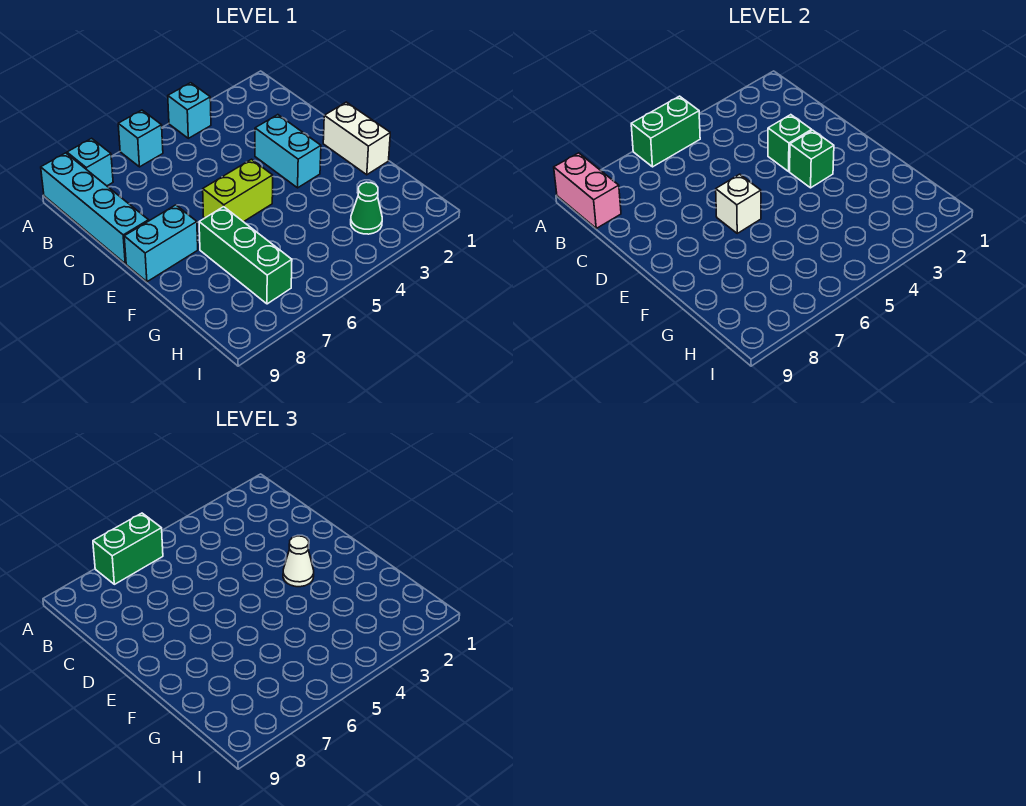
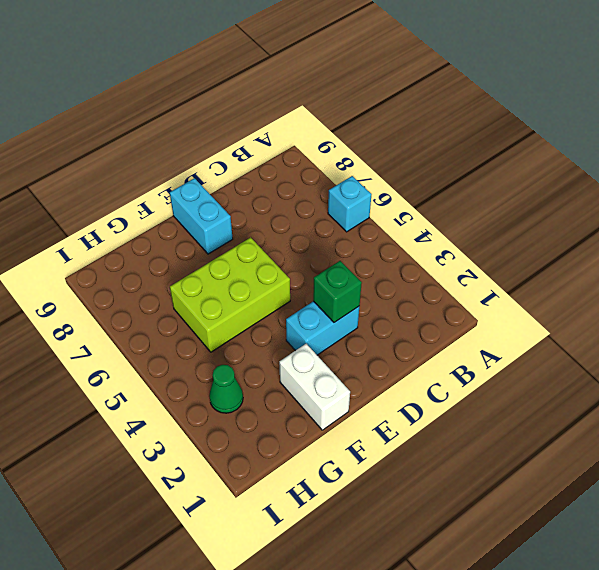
lime brick E5:G6 level 1 -> lime brick E5:E6 level 1
white brick F1:F2 level 1 -> white brick E1:F1 level 1
none -> cyan brick A4 level 1
none -> cyan brick A8 level 1
none -> cyan brick A9:D9 level 1

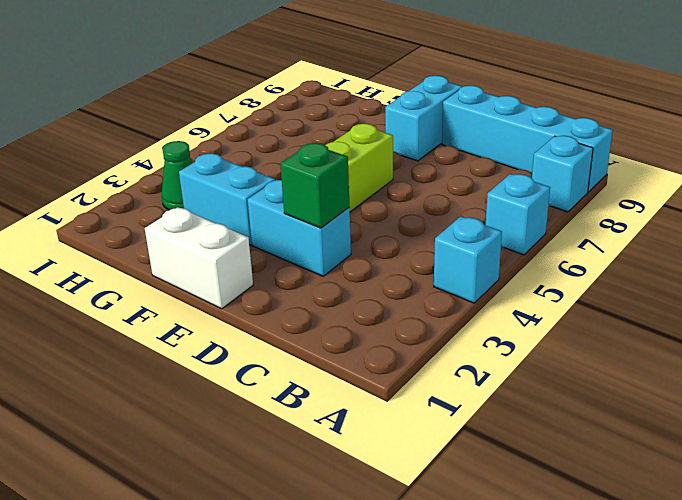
cyan brick F3:G3 level 1 -> none
none -> green brick F7:H7 level 1
none -> green brick A5:A6 level 2
none -> pink brick A9:B9 level 2

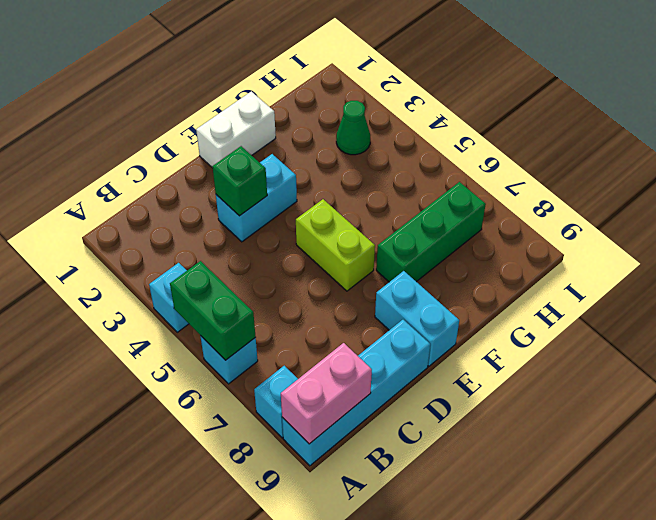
none -> green brick E3 level 2
none -> white brick E6 level 2
none -> green brick A6:A7 level 3

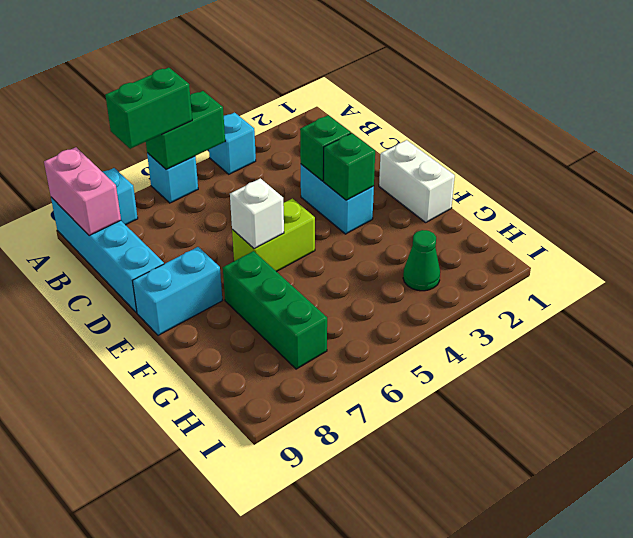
none -> white cone E3 level 3

